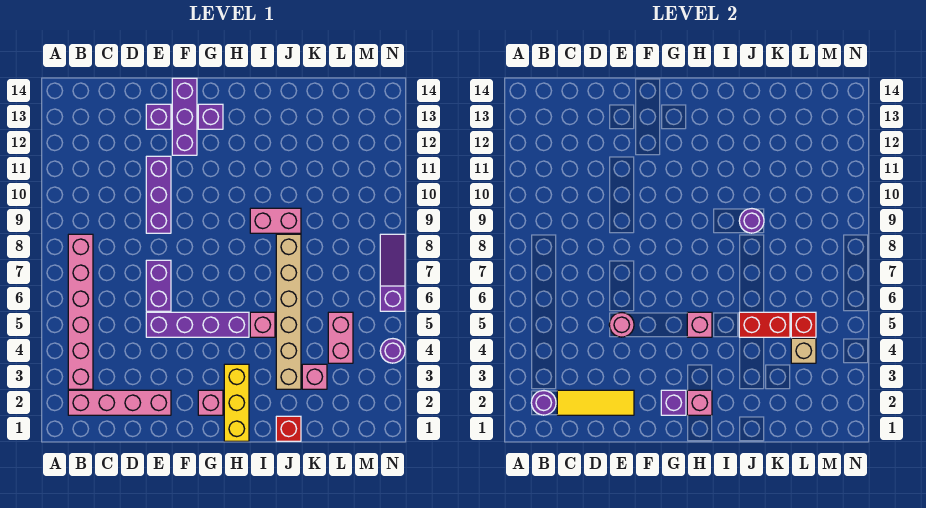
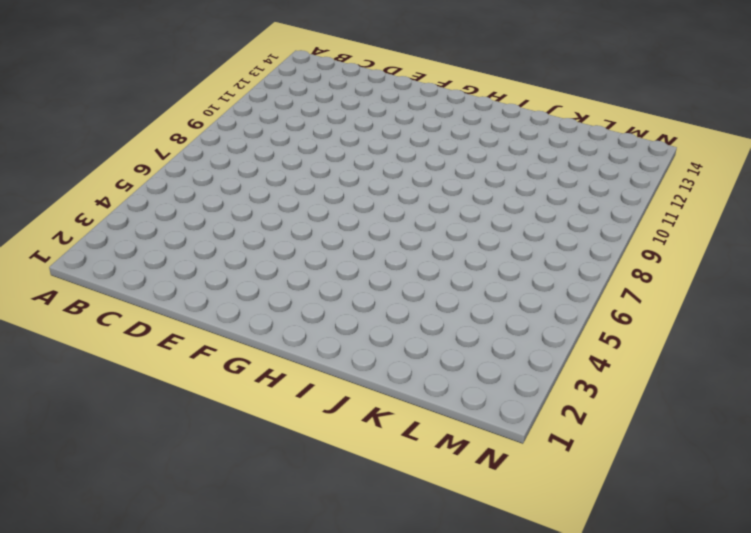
none -> pink brick B2:E2 level 1
none -> pink brick B3:B8 level 1
none -> purple brick E5:H5 level 1

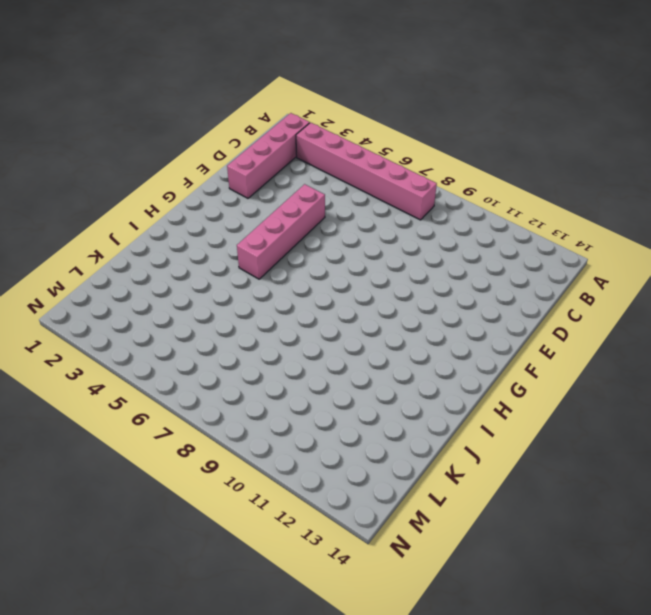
pink brick E5:H5 level 1 -> purple brick E5:H5 level 1
none -> purple brick E6:E7 level 1
none -> purple brick E9:E11 level 1
none -> purple brick E13 level 1

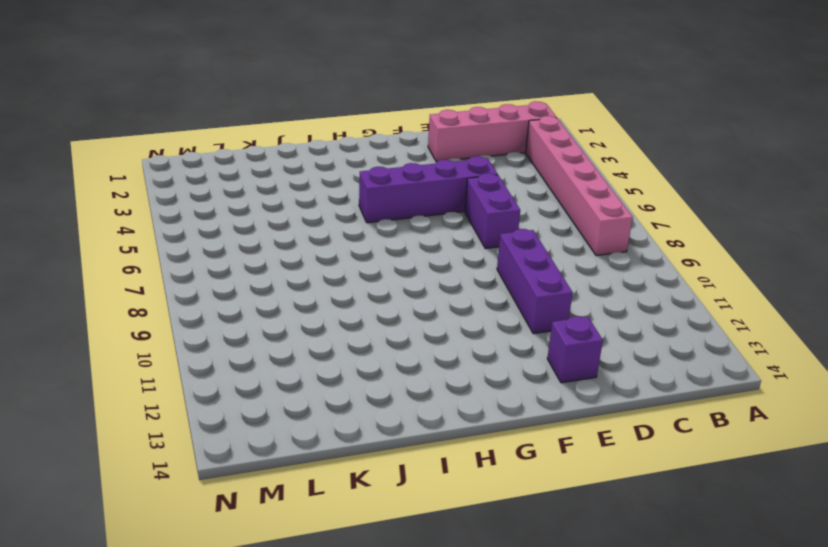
none -> purple brick F12:F14 level 1
none -> pink brick G2 level 1
none -> purple brick G13 level 1

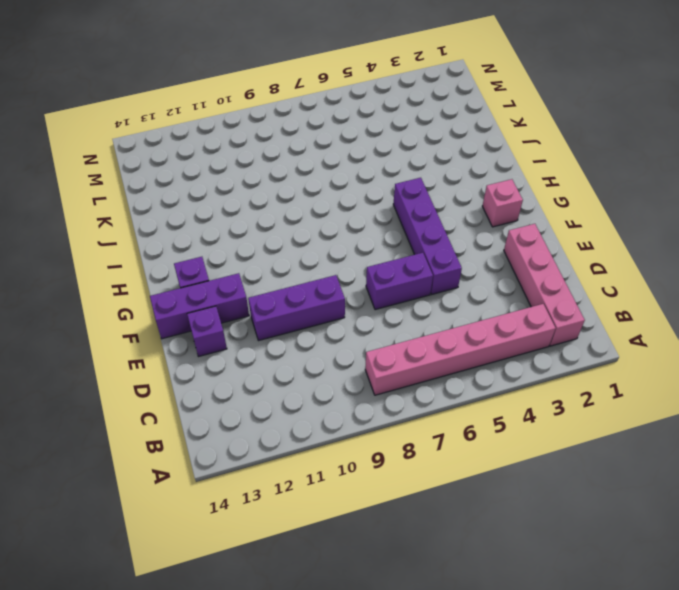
none -> yellow brick H1:H3 level 1
none -> pink brick I5 level 1
none -> pink brick I9:J9 level 1

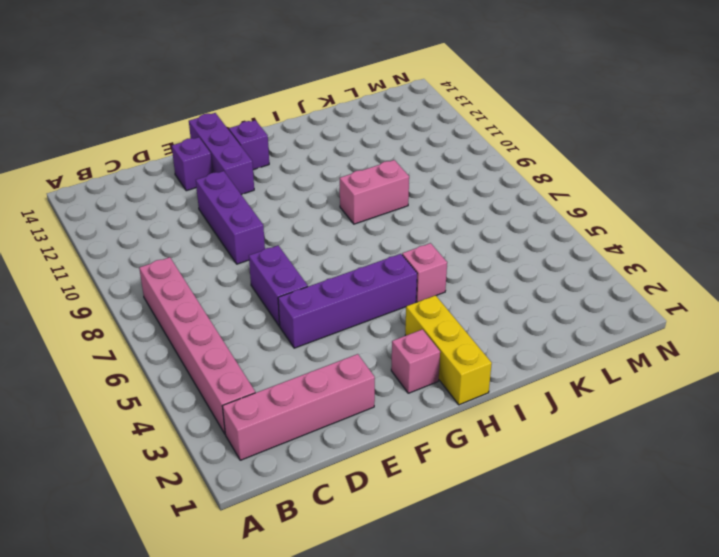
none -> red brick J1 level 1
none -> tan brick J3:J8 level 1
none -> pink brick K3 level 1

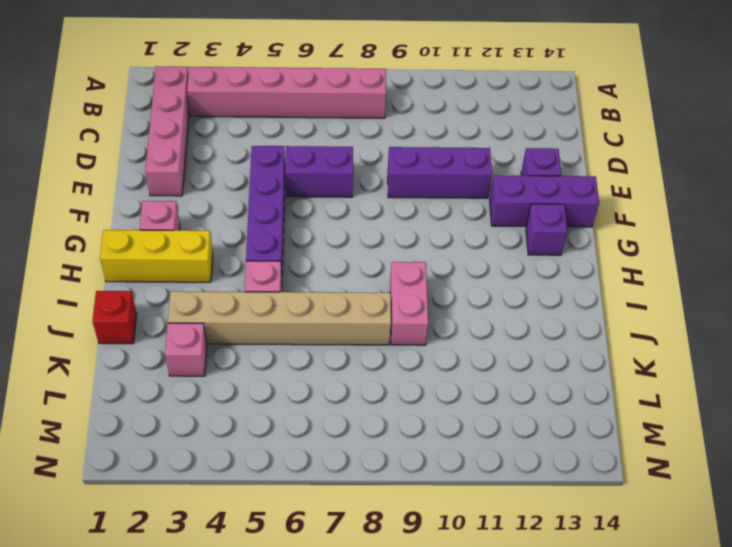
none -> pink brick L4:L5 level 1
none -> purple round brick N4 level 1
none -> purple slope N6:N8 level 1 top 6

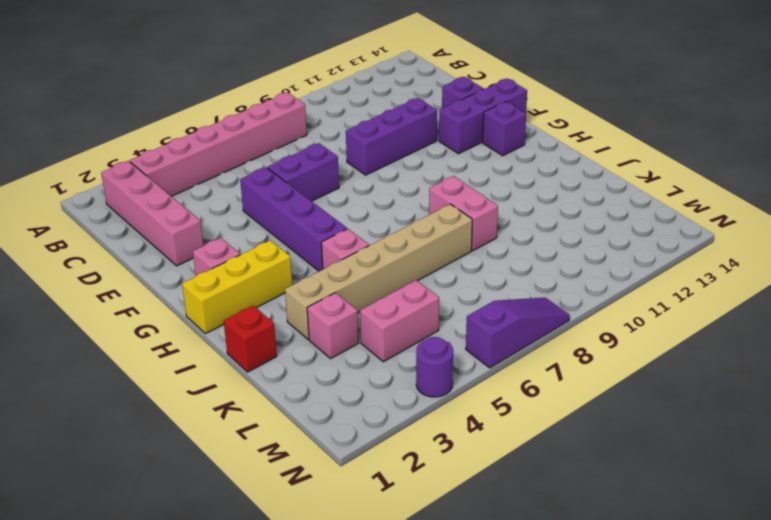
none -> purple round brick B2 level 2
none -> yellow tile C2:E2 level 2
none -> pink round brick E5 level 2

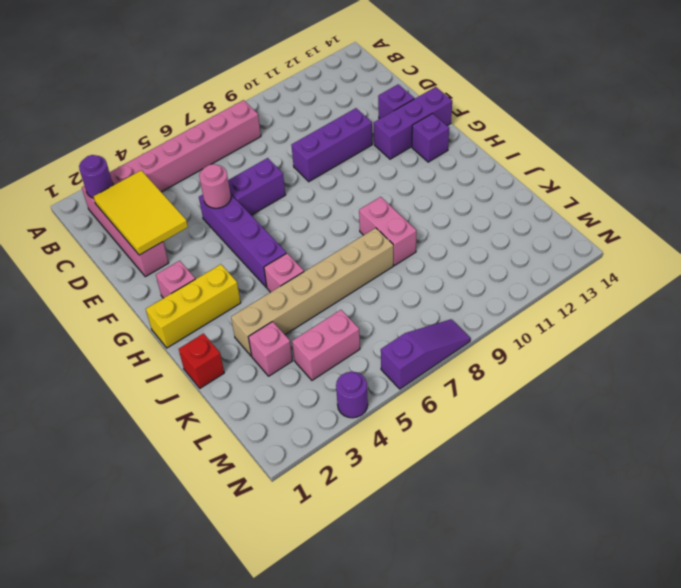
yellow tile C2:E3 level 2 -> yellow tile C2:E2 level 2
none -> purple brick G2 level 2
none -> pink brick H2 level 2
none -> pink brick H5 level 2

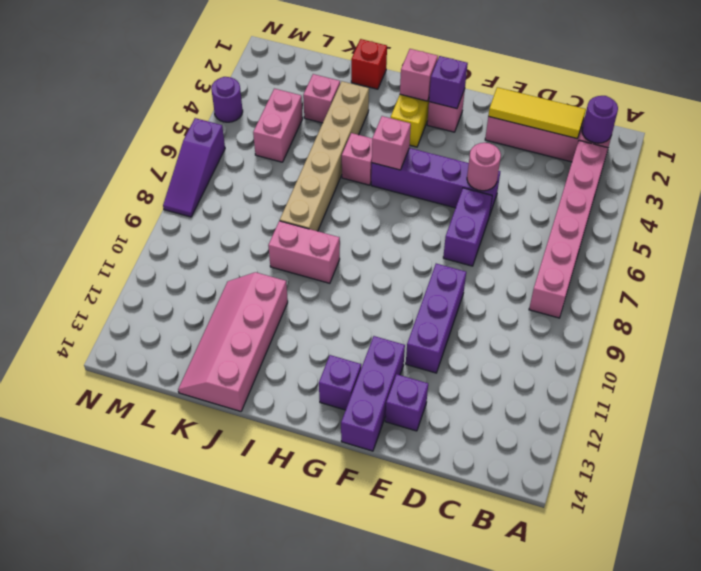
pink slope J11:K14 level 1 top J -> none
none -> red brick J5:K5 level 2
none -> purple round brick J9 level 2
none -> tan brick L4 level 2

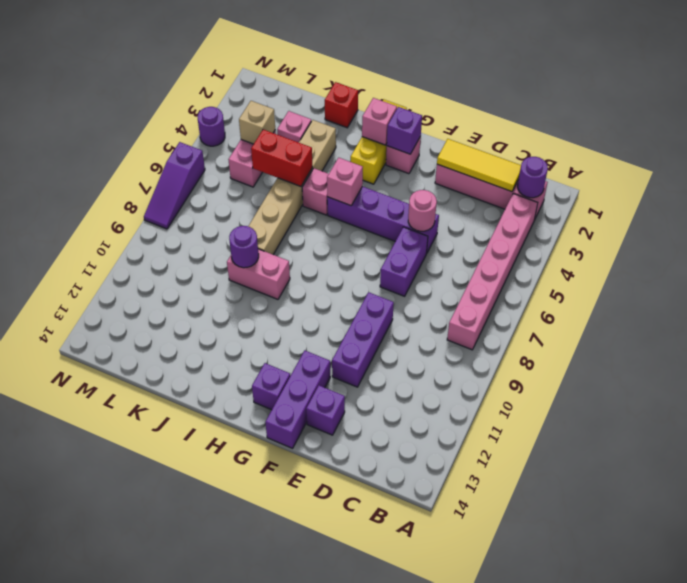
none -> red brick L5 level 2

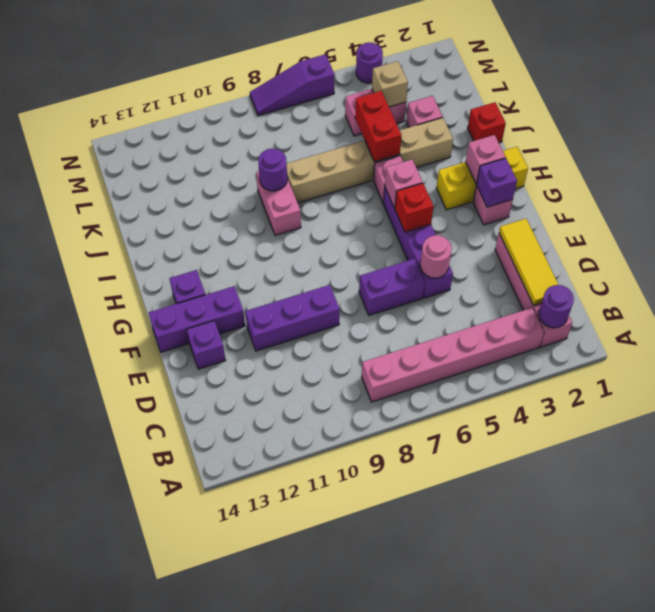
red brick G5 level 2 -> red brick L5 level 2

